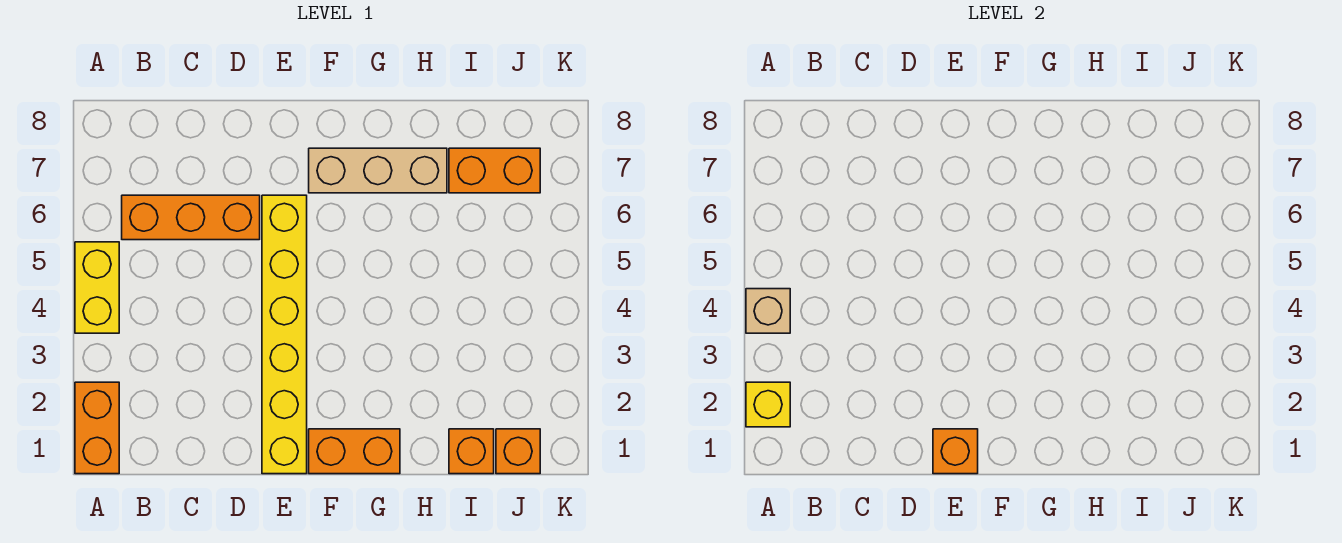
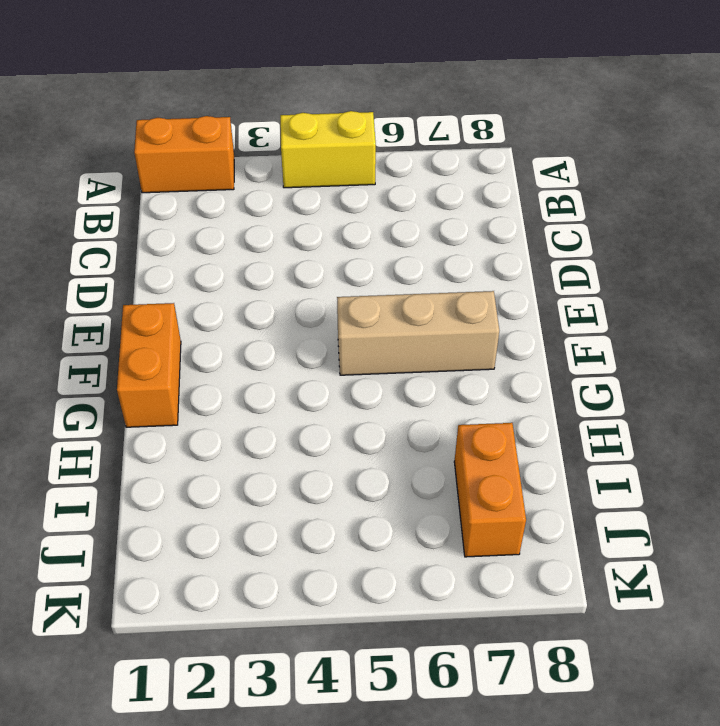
tan brick F5:F7 level 1 -> tan brick F7:H7 level 1
none -> orange brick B6:D6 level 1
none -> yellow brick E1:E6 level 1
none -> orange brick I1 level 1

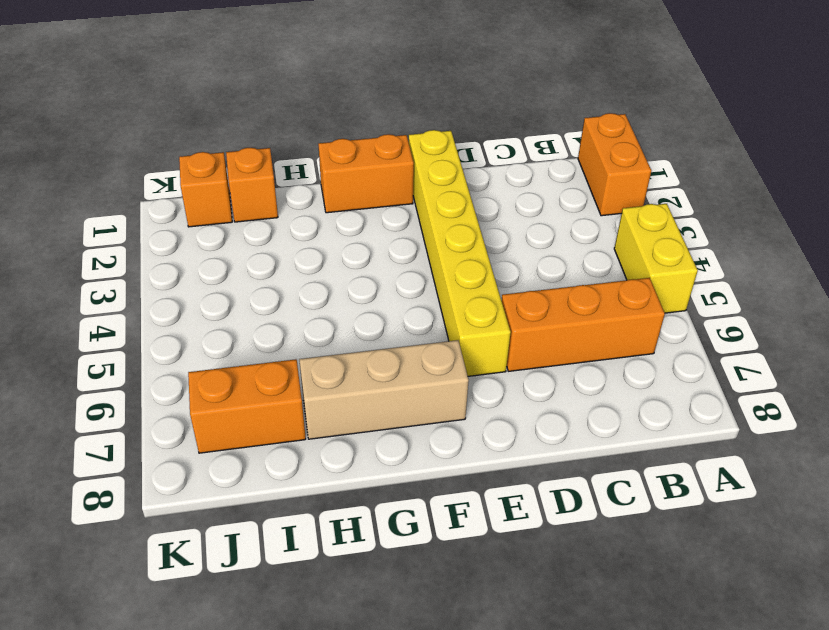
none -> yellow brick A2 level 2
none -> tan brick A4 level 2
none -> orange brick E1 level 2

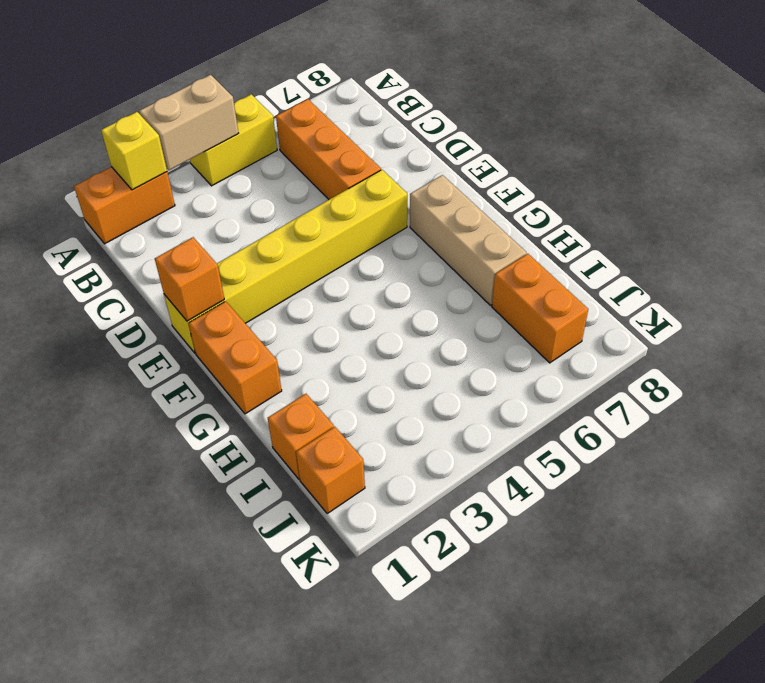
tan brick A3:A4 level 2 -> tan brick A4 level 2

